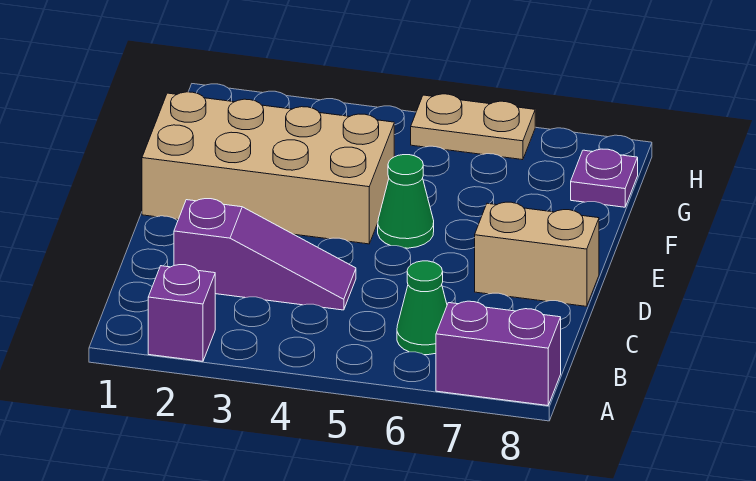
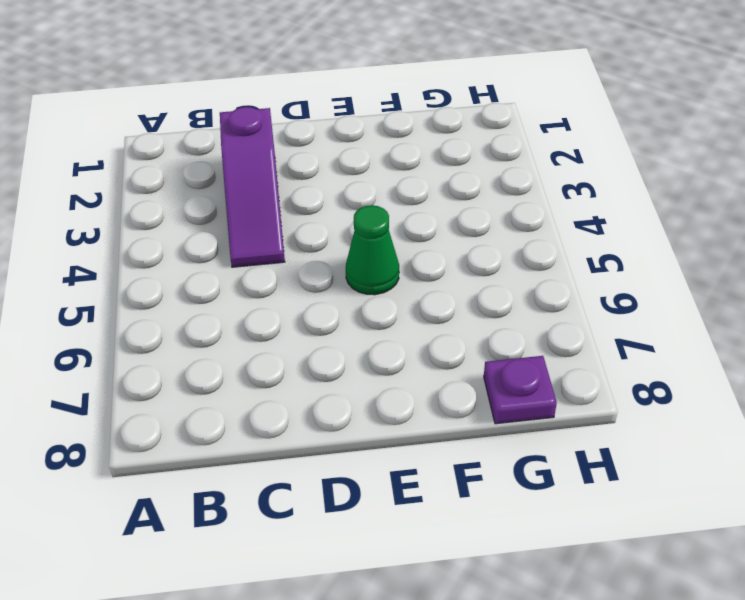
none -> purple brick A2 level 1
none -> purple brick A7:A8 level 1

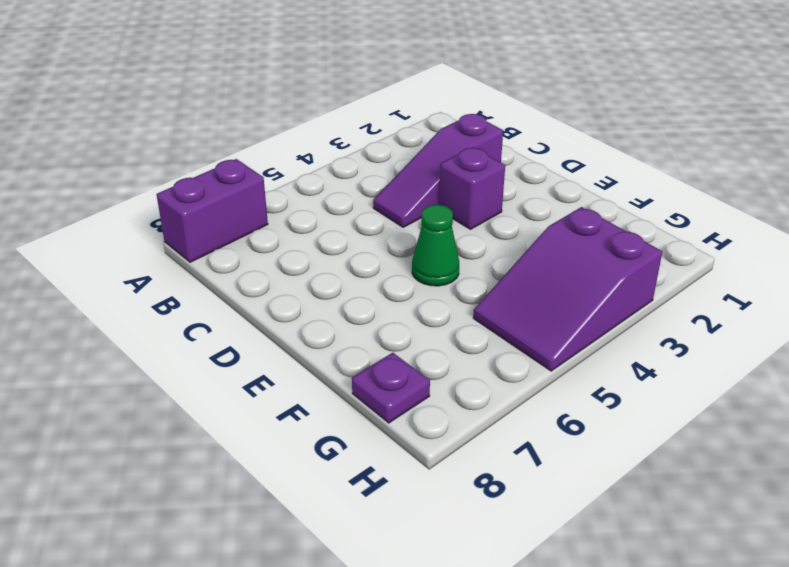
purple brick D3 level 1 -> purple brick A2 level 1
purple slope G3:H5 level 1 top 3 -> tan plate H5:H6 level 1
none -> green cone B6 level 1
none -> tan brick D7:D8 level 1

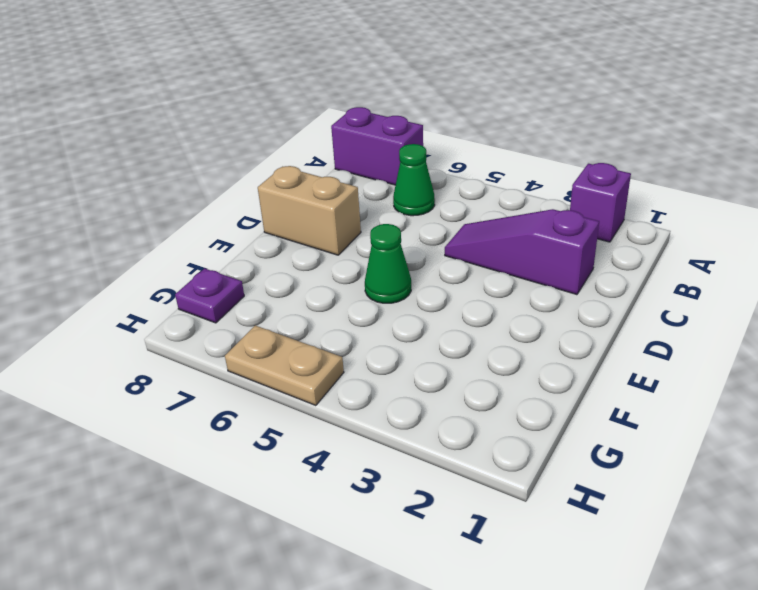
none -> tan brick E1:F4 level 1

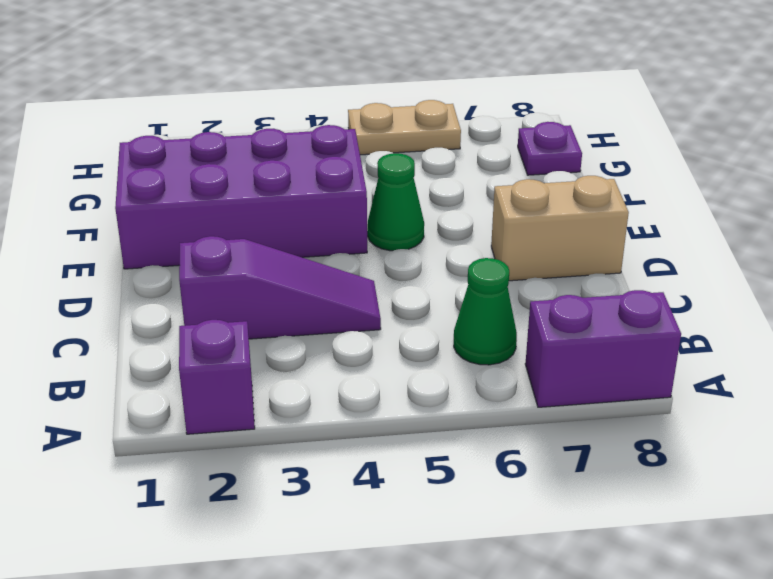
purple brick E1:F4 level 1 -> tan brick E1:F4 level 1

